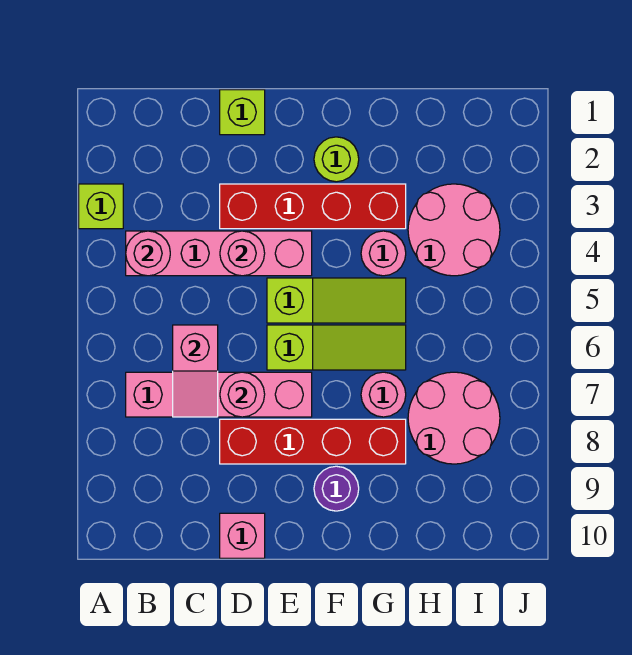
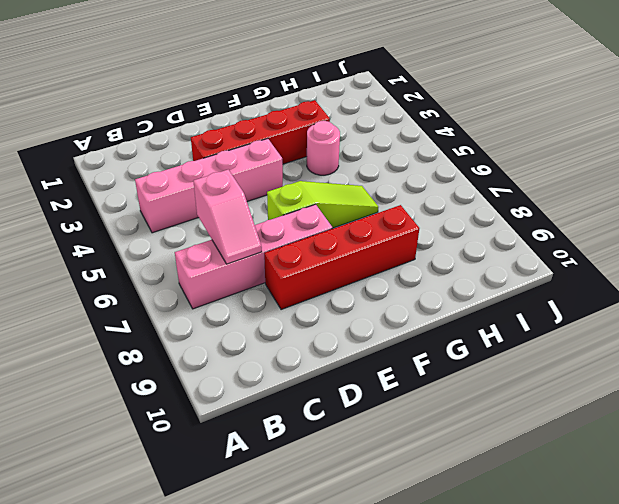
none -> lime brick A3 level 1
none -> lime brick D1 level 1
none -> pink brick D10 level 1

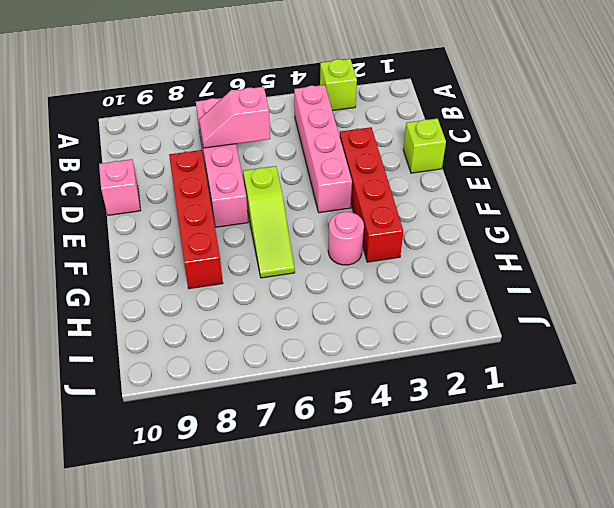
none -> lime slope E5:G5 level 1 top E
none -> lime round brick F2 level 1
none -> purple round brick F9 level 1

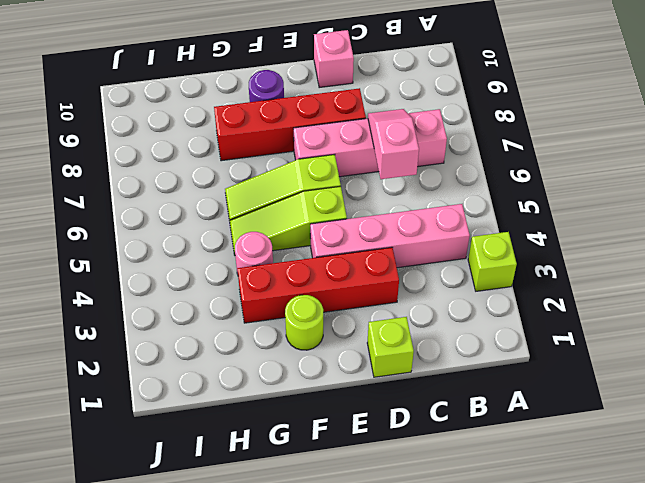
none -> pink round brick G7 level 1
none -> pink round brick H3:I4 level 1
none -> pink round brick H7:I8 level 1

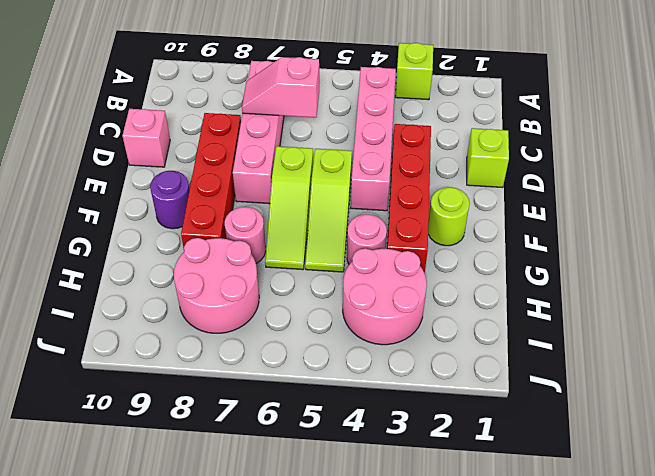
none -> pink round brick B4 level 2
none -> pink round brick D4 level 2
none -> pink round brick D7 level 2

